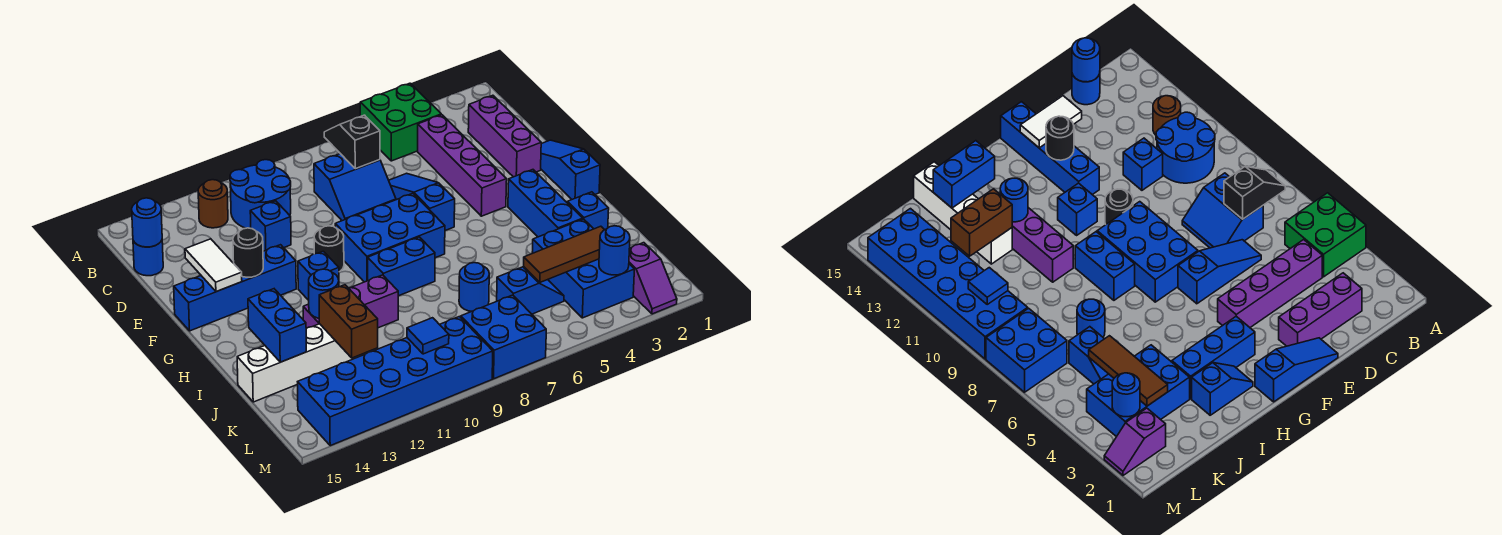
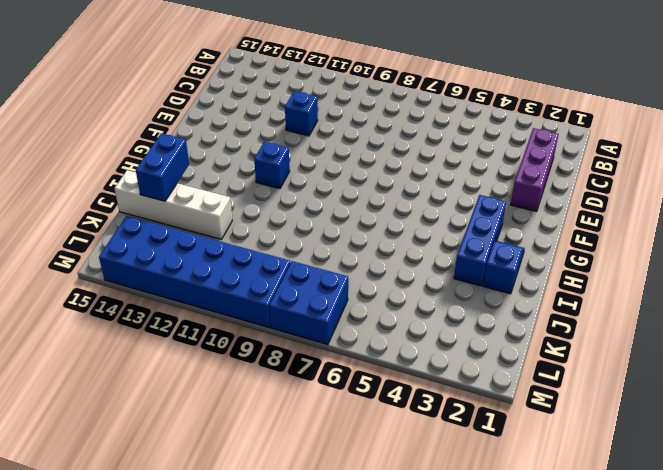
none -> green brick A4:B5 level 1
none -> blue round brick B10:C11 level 1
none -> brown round brick B12 level 1
none -> purple brick C4:F4 level 1

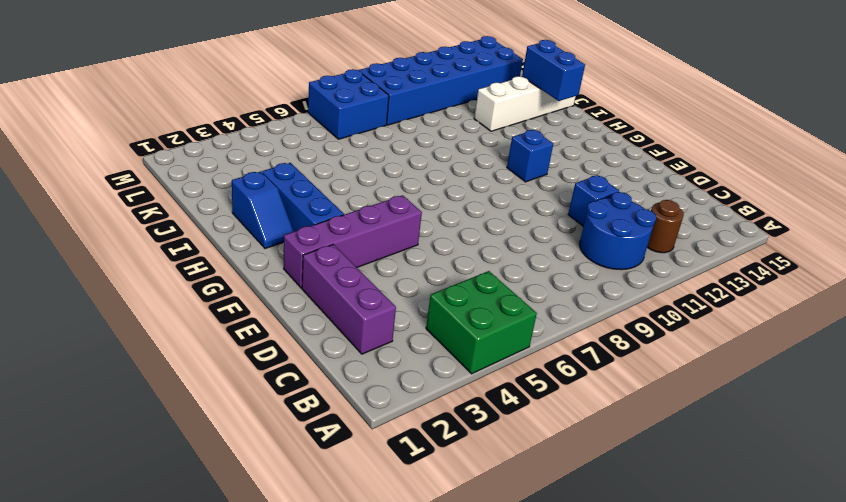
purple brick F2:F5 level 1 -> purple brick C4:F4 level 1
none -> blue slope C7:D8 level 1 top C
none -> blue round brick C15 level 1
none -> blue slope D6:F6 level 1 top F
none -> blue slope E1:G1 level 1 top G

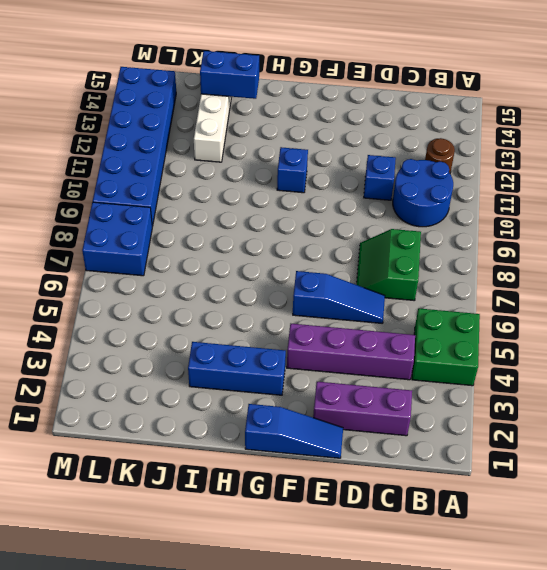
green slope C7:D8 level 1 top C -> blue slope C7:D8 level 1 top C
none -> blue round brick C15 level 1
none -> blue brick F7:G9 level 1
none -> black round brick F10 level 1
none -> blue brick F12:F15 level 1

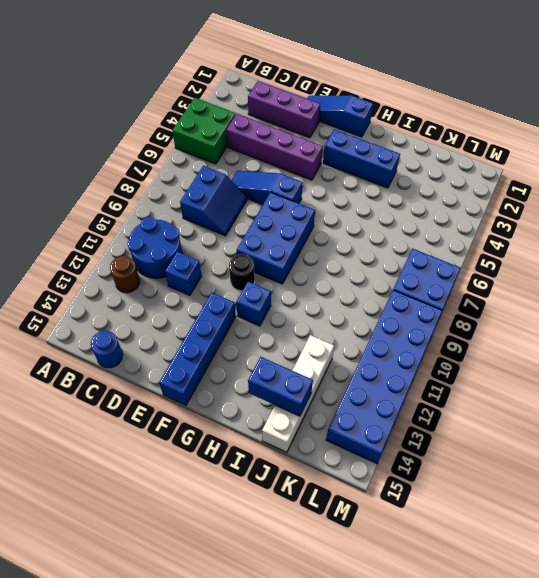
none -> blue slope H2:I2 level 1 top I
none -> blue brick H8:H9 level 1
none -> purple brick I10:I12 level 1
none -> blue brick J3:L4 level 1

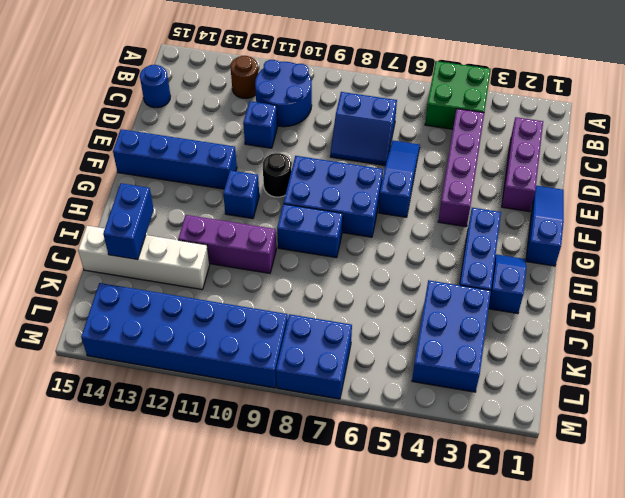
none -> blue round brick J7 level 1
none -> blue slope K5:K6 level 1 top 6
none -> purple slope L2:M2 level 1 top L
none -> black slope B7:C7 level 2 top C

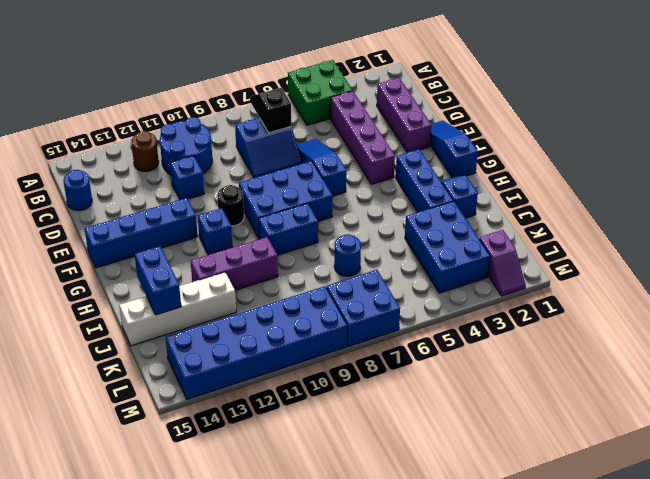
none -> blue slope K5:K6 level 1 top 6
none -> blue round brick C15 level 2
none -> white tile E14:F14 level 2
none -> black round brick F13 level 2

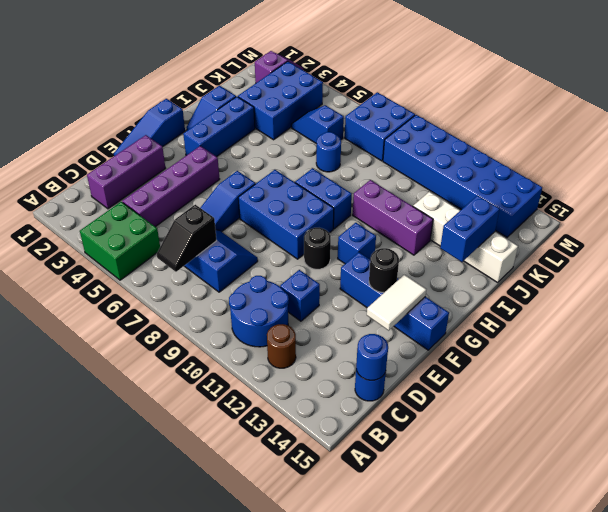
none -> blue round brick I12 level 2
none -> brown brick J12:K12 level 2
none -> brown tile K3:K5 level 2
none -> blue round brick L3 level 2

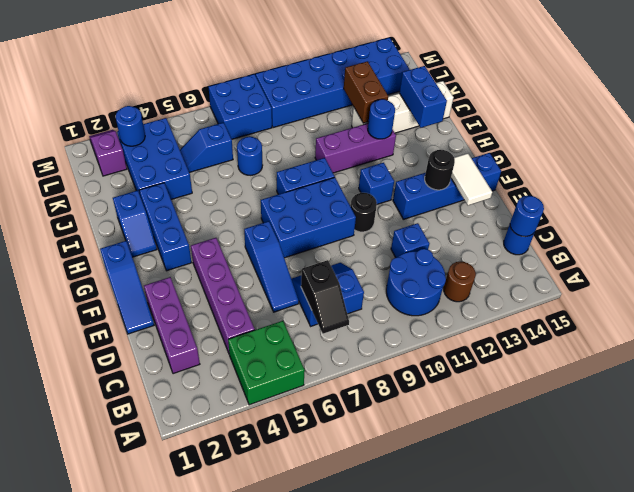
none -> brown tile K3:K5 level 2
none -> blue tile L10 level 2

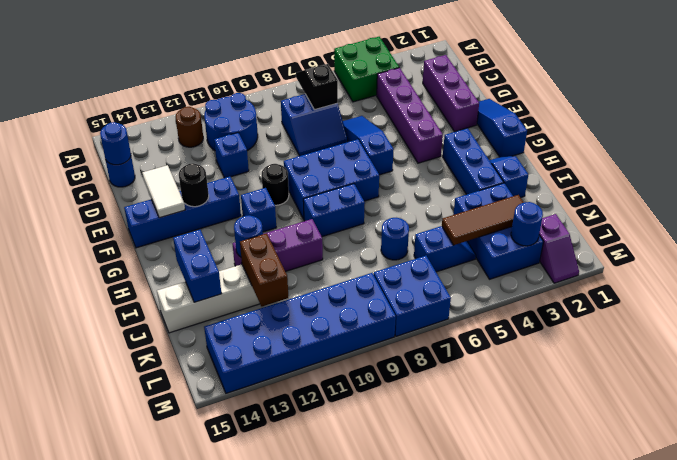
none -> blue tile L10 level 2

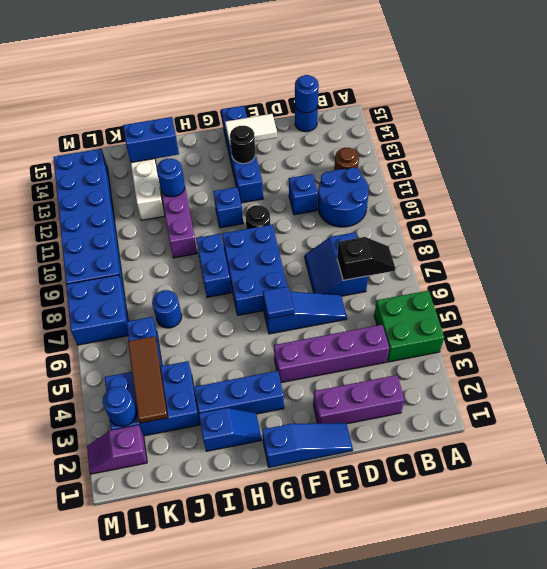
blue tile F6 level 2 -> blue tile L10 level 2
none -> brown brick J12:K12 level 2

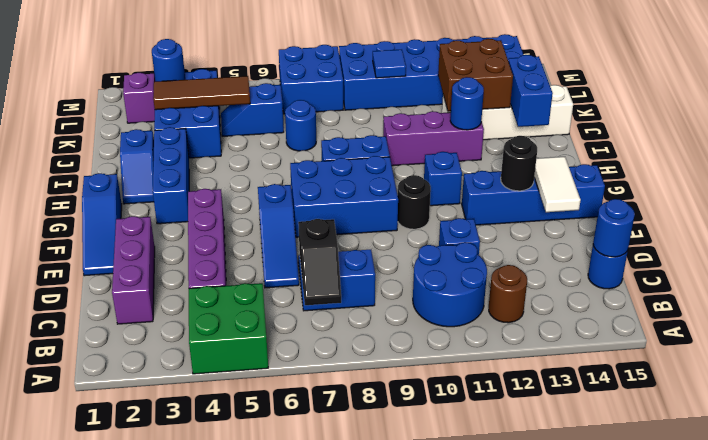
brown brick J12:K13 level 2 -> brown brick J12:K12 level 2

